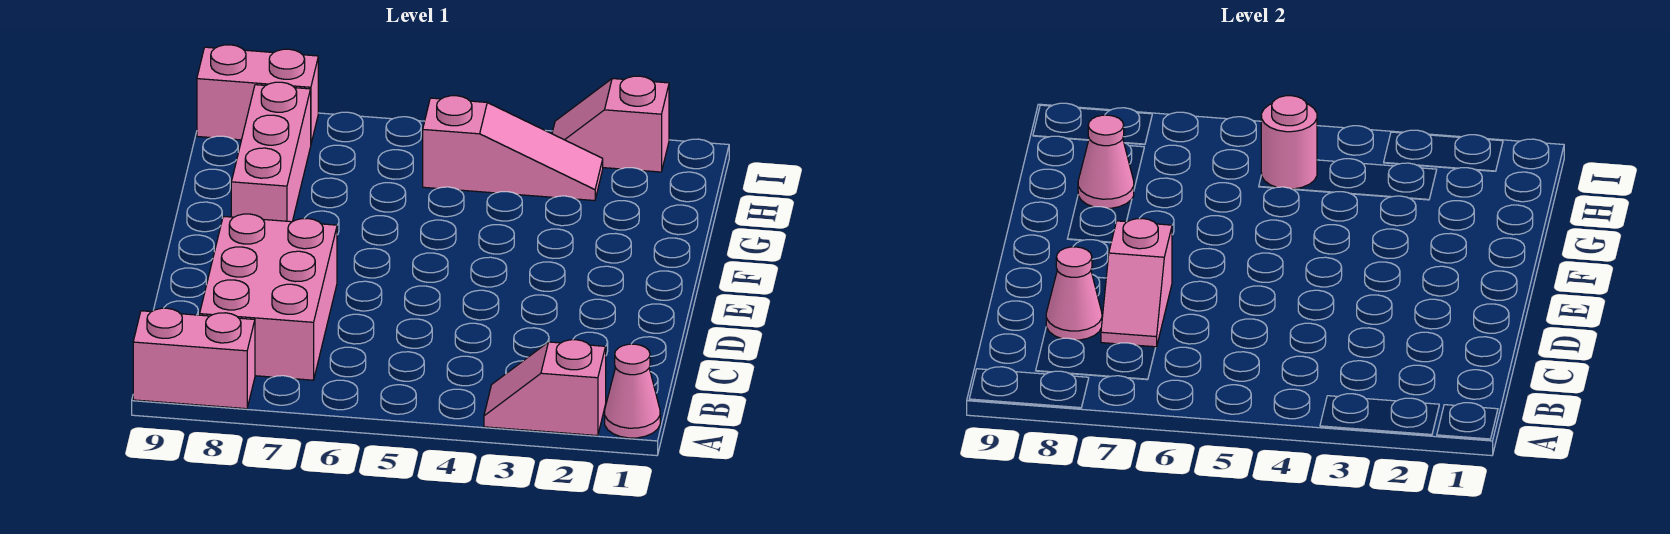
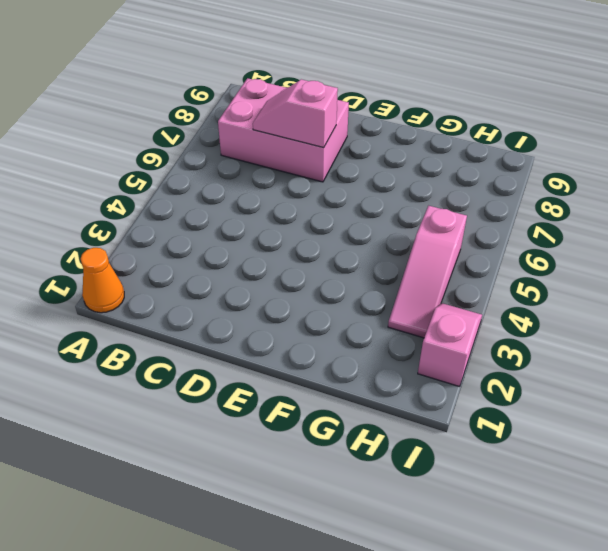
orange cone A1 level 1 -> pink cone A1 level 1
none -> pink slope A2:A3 level 1 top 2
none -> pink brick A8:A9 level 1
none -> pink brick F8:H8 level 1

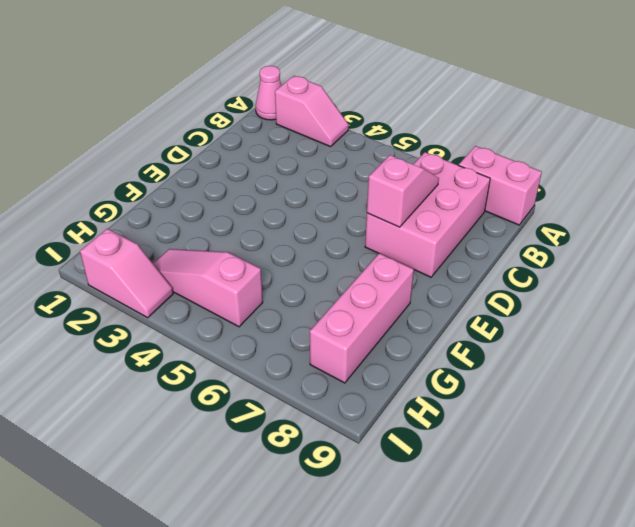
none -> pink brick I8:I9 level 1
none -> pink cone C8 level 2
none -> pink cone G8 level 2

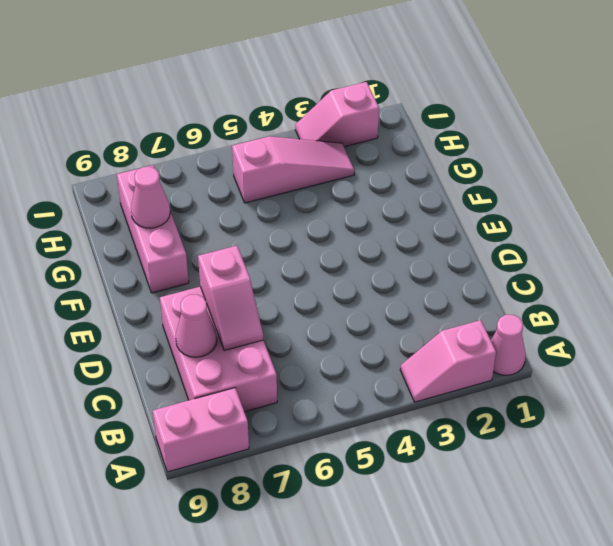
none -> pink brick I8:I9 level 1
none -> pink round brick H5 level 2

